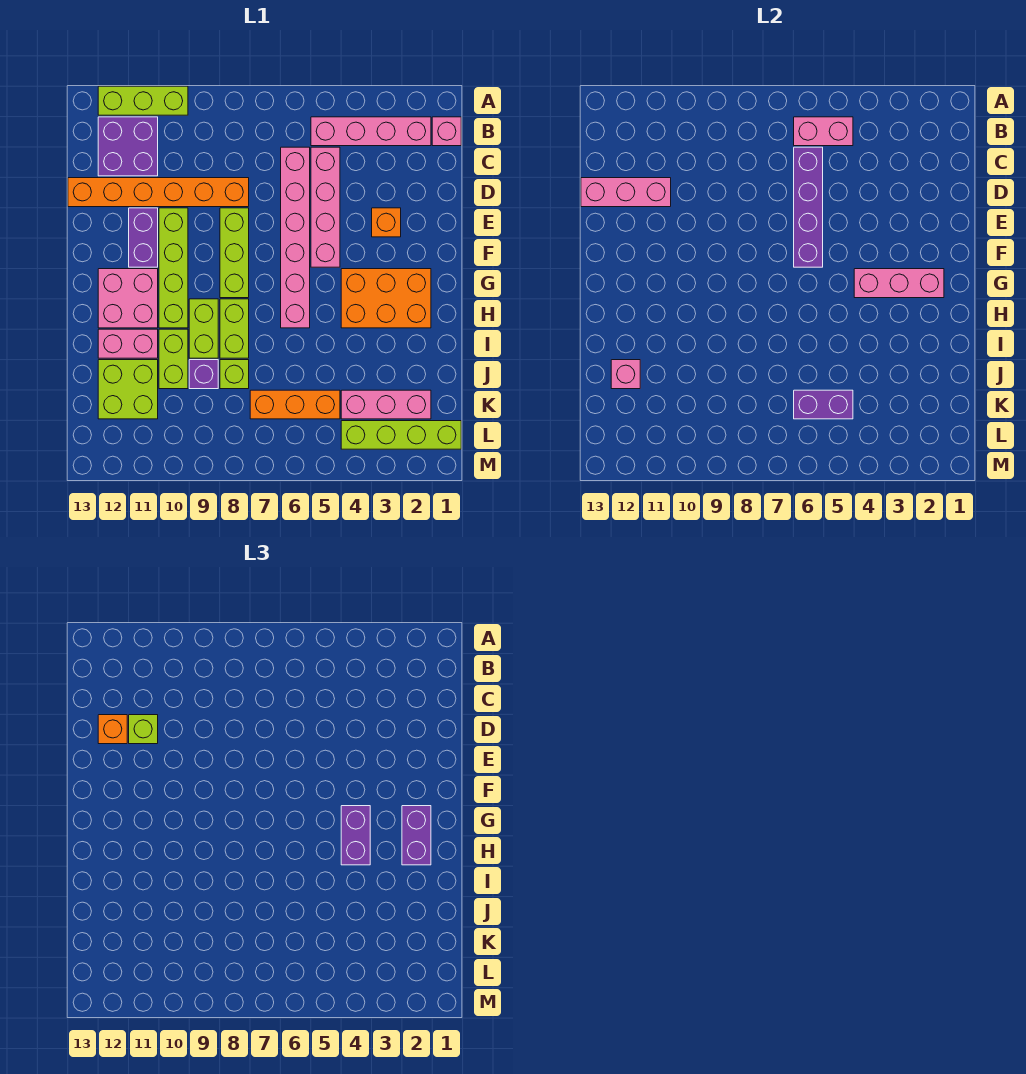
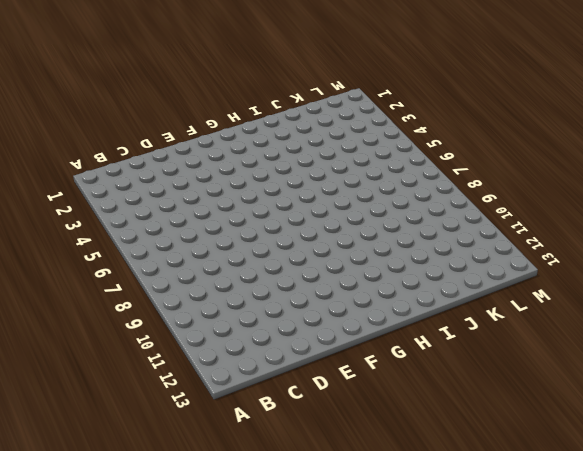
none -> lime brick A10:A12 level 1
none -> pink brick B1 level 1
none -> pink brick B2:B5 level 1
none -> purple brick B11:C12 level 1

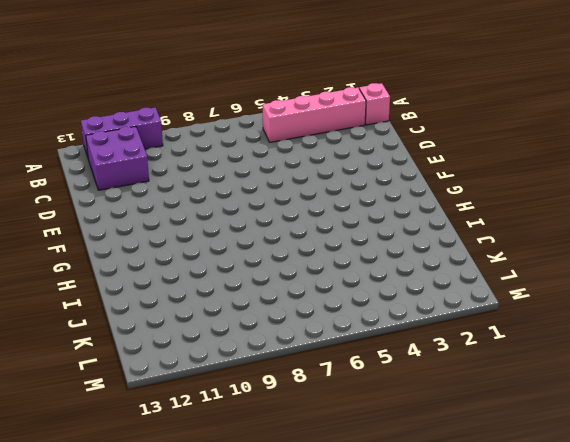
purple brick A10:A12 level 1 -> lime brick A10:A12 level 1
none -> pink brick C5:F5 level 1
none -> pink brick C6:H6 level 1
none -> orange brick D8:D13 level 1
none -> orange brick E3 level 1

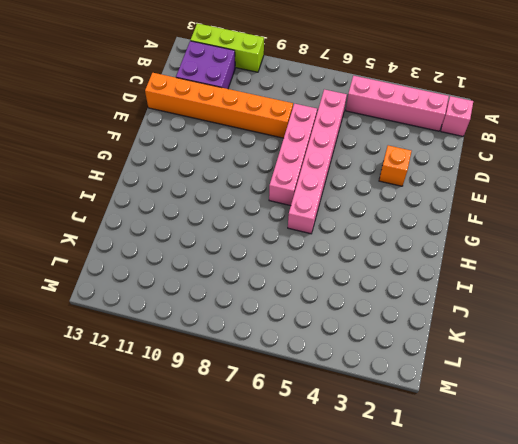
pink brick D7:G7 level 1 -> pink brick C5:F5 level 1
none -> lime brick E8:G8 level 1
none -> lime brick E10:H10 level 1
none -> purple brick E11:F11 level 1
none -> orange brick G2:H4 level 1

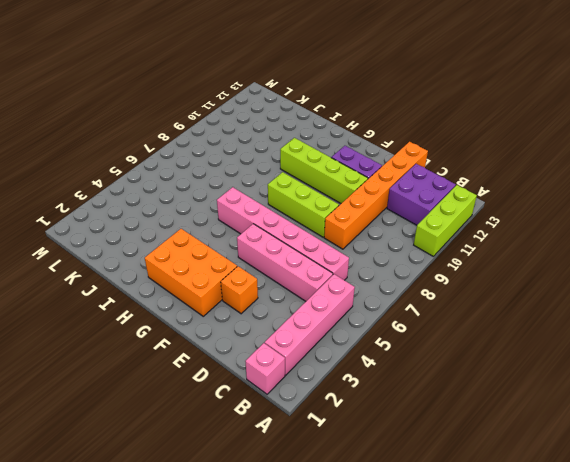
orange brick F2:H3 level 1 -> orange brick G2:H4 level 1
none -> pink brick G11:H12 level 1
none -> lime brick H8:I8 level 1
none -> lime brick H9:I9 level 1
none -> lime brick I10:J10 level 1

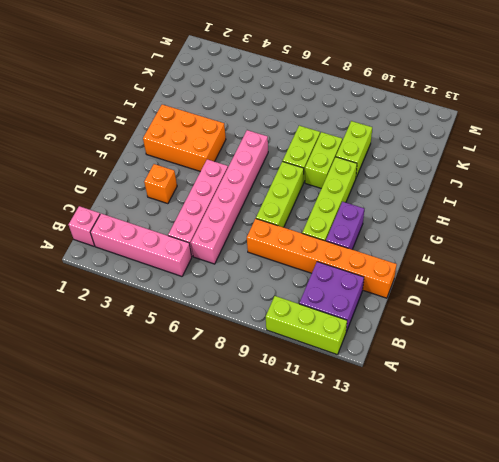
none -> pink brick G11:H12 level 1
none -> pink brick I11:I12 level 1
none -> lime brick J8 level 1
none -> purple brick J9 level 1

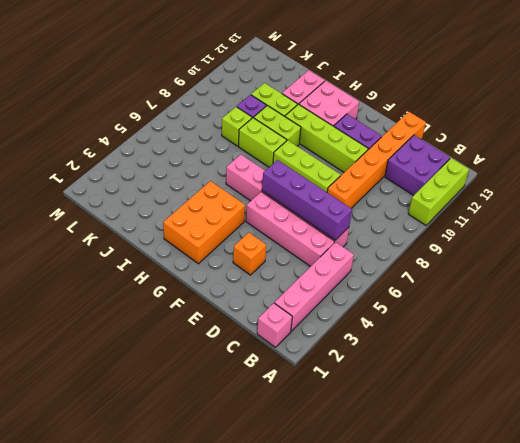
none -> lime brick J11:K12 level 1
none -> pink brick K2:K4 level 1
none -> orange brick K5:K7 level 1
none -> lime brick L1:L4 level 1

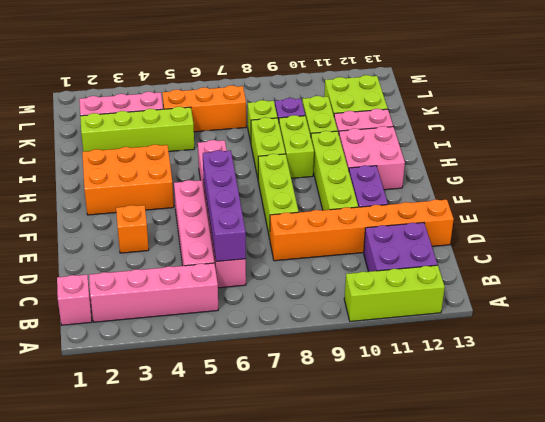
lime brick J2:J5 level 1 -> lime brick L1:L4 level 1
none -> pink brick B5:B6 level 2
none -> pink brick D11:D13 level 2
none -> pink brick G2:G4 level 2
none -> pink brick J12 level 2

